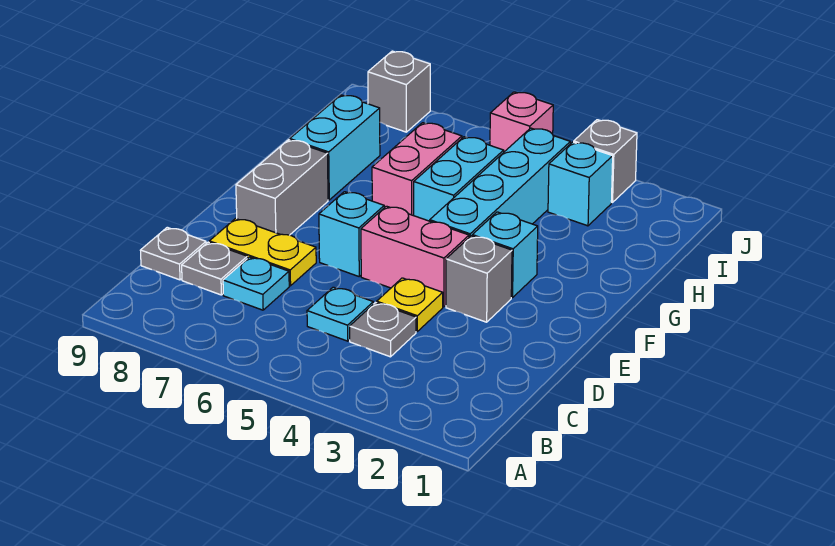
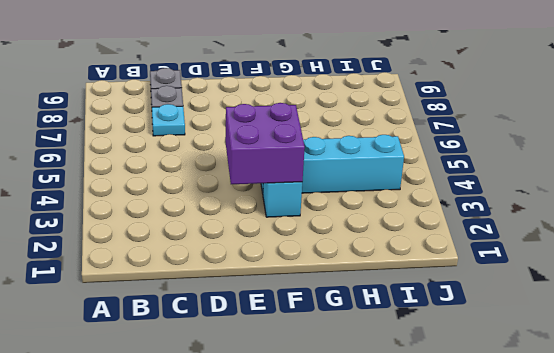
purple brick E3:F4 level 2 -> none
none -> grey plate C4 level 1
none -> cyan plate C5 level 1
none -> yellow plate D4 level 1

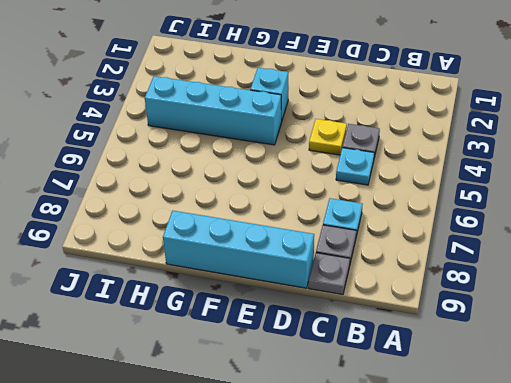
cyan brick D9:G9 level 1 -> none
none -> yellow plate D7:D8 level 1
none -> grey brick E3 level 1
none -> pink brick E4:E5 level 1

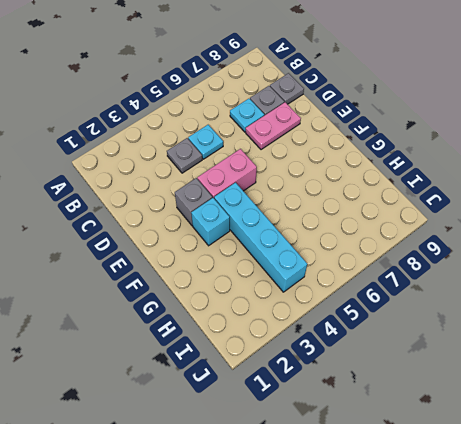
pink plate D7:D8 level 1 -> yellow plate D7:D8 level 1
none -> yellow plate D4 level 1
none -> cyan brick E6 level 1
none -> grey brick E8:F8 level 1

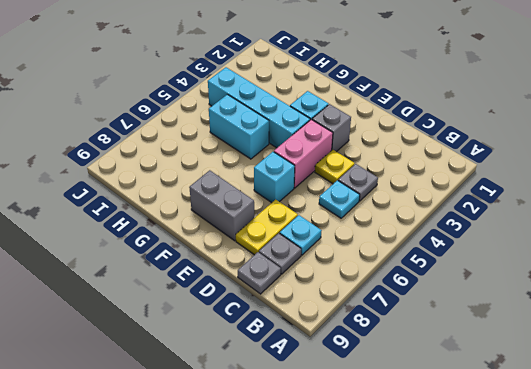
none -> pink brick G6:H6 level 1
none -> cyan brick G8:H8 level 1
none -> cyan brick I3 level 1

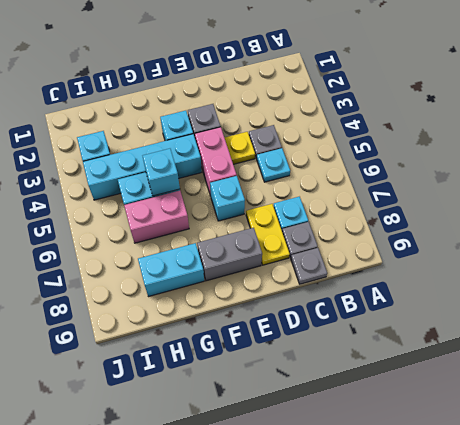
cyan brick G5 level 2 -> none
none -> grey brick J3 level 1
none -> pink brick J5 level 1
none -> grey brick J8 level 1

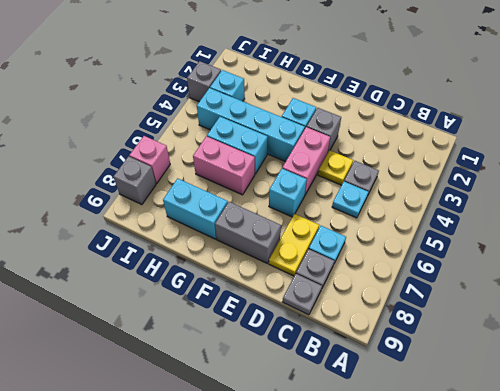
pink brick J7 level 1 -> pink brick J5 level 1

